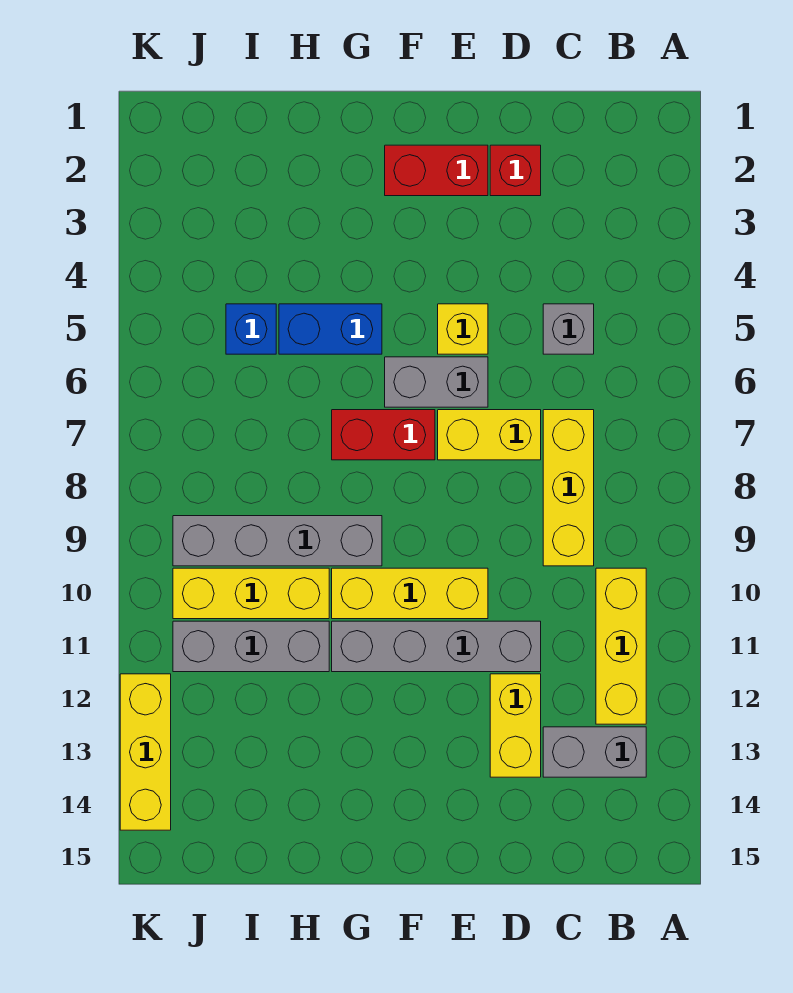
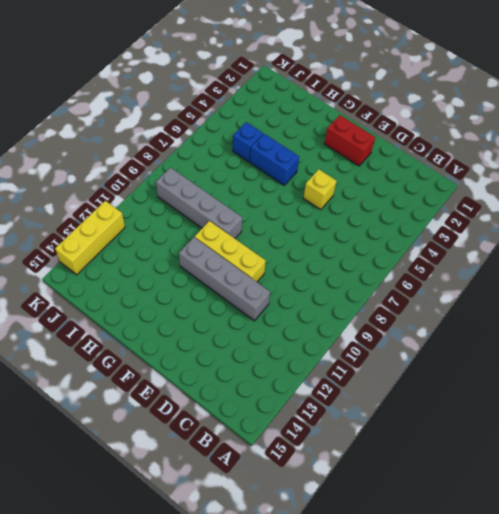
none -> yellow brick B10:B12 level 1
none -> grey brick B13:C13 level 1
none -> grey brick C5 level 1

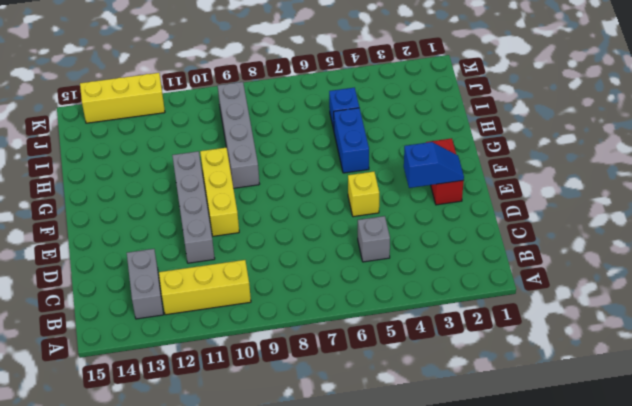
blue slope E2:E3 level 2 top 3 -> none
none -> yellow brick C7:C9 level 1
none -> red brick D2 level 1
none -> yellow brick D7:E7 level 1

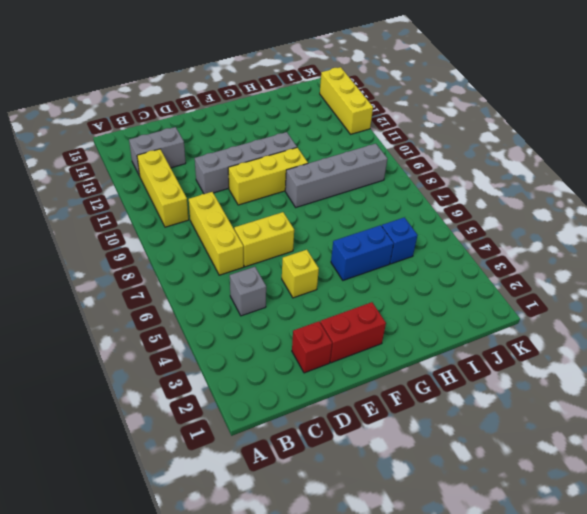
none -> yellow brick D12:D13 level 1
none -> grey brick E6:F6 level 1
none -> red brick F7:G7 level 1

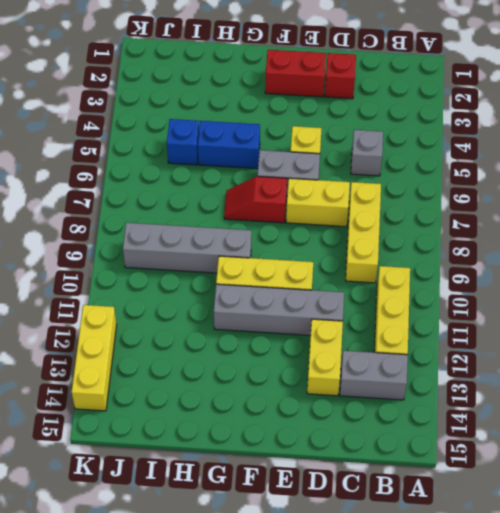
red slope F7:G7 level 1 top F -> red brick F7:G7 level 1
none -> yellow brick H10:J10 level 1
none -> grey brick H11:J11 level 1

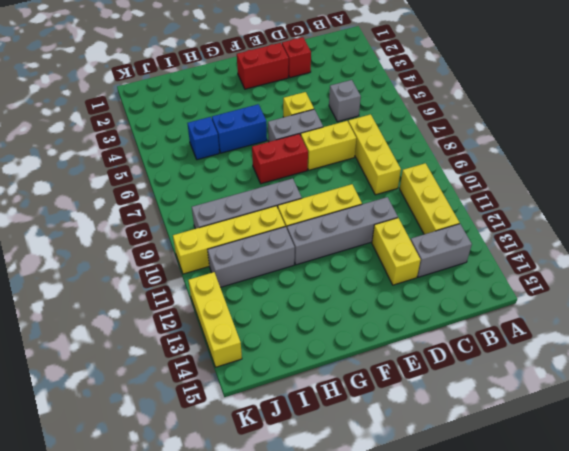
yellow brick H10:K10 level 1 -> yellow brick H10:J10 level 1

